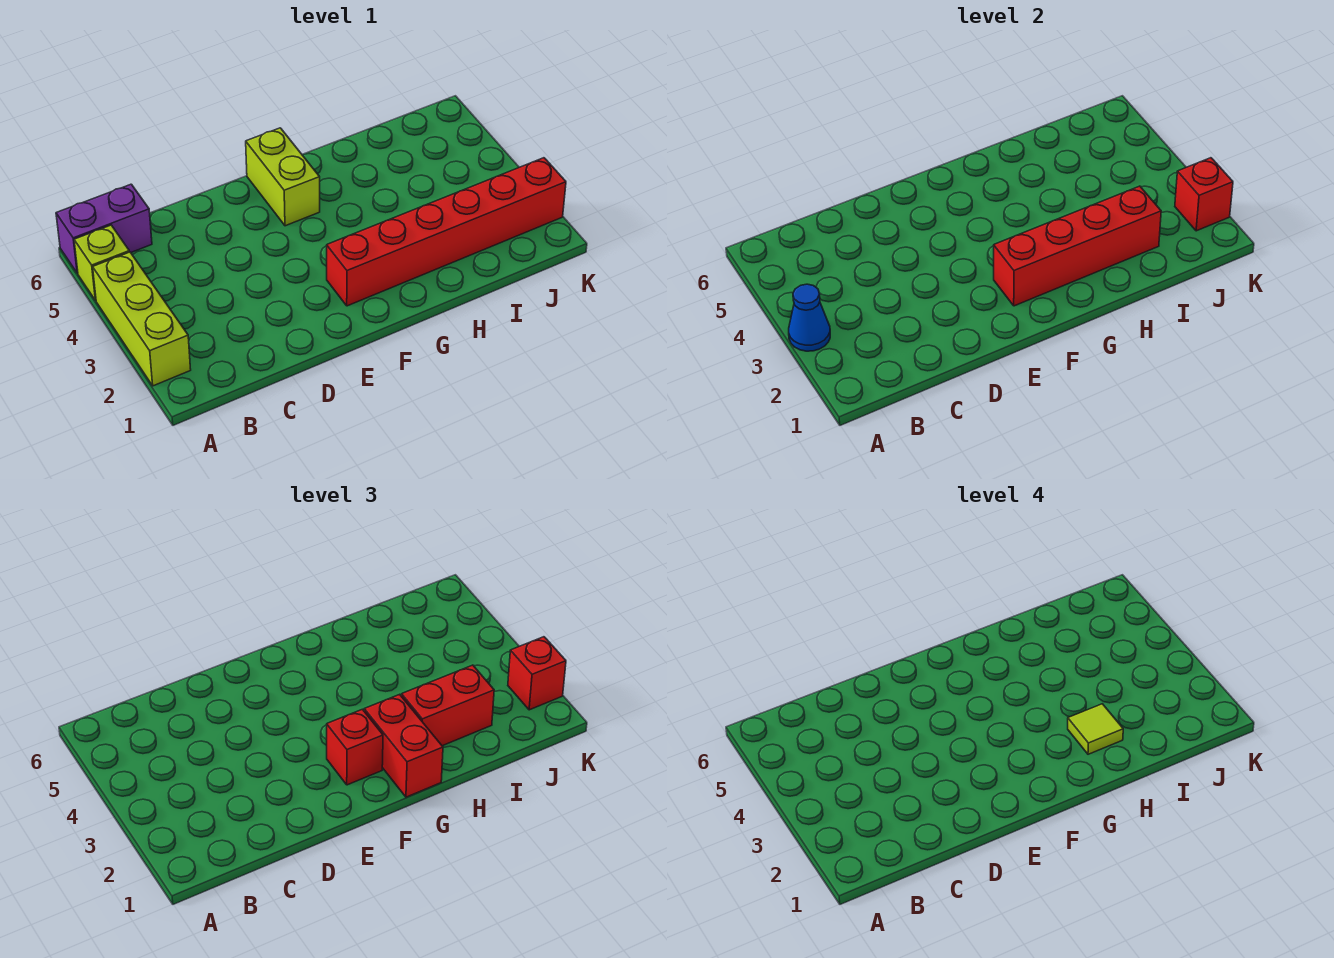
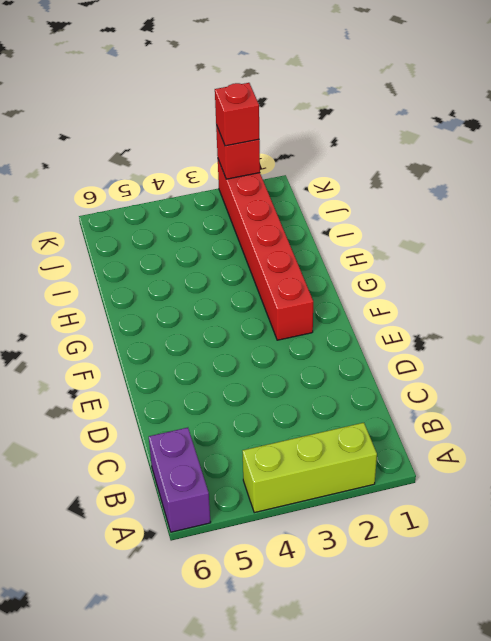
none -> lime brick A5 level 1
none -> lime brick F5:F6 level 1
none -> blue cone A3 level 2

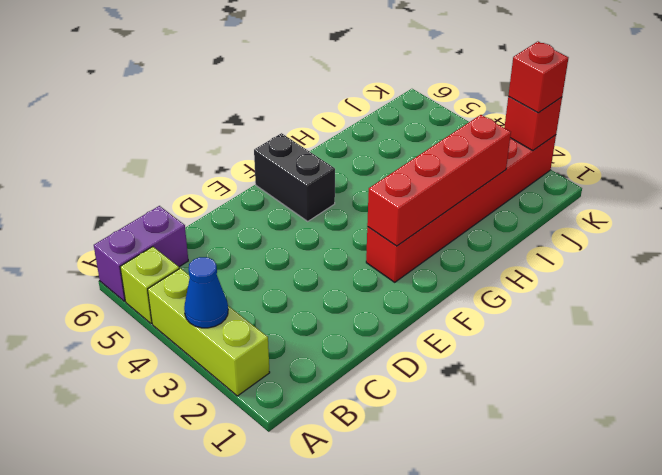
black brick F5:F6 level 1 -> lime brick F5:F6 level 1
none -> red brick F2 level 3
none -> red brick G1:G2 level 3
none -> red brick H2:I2 level 3

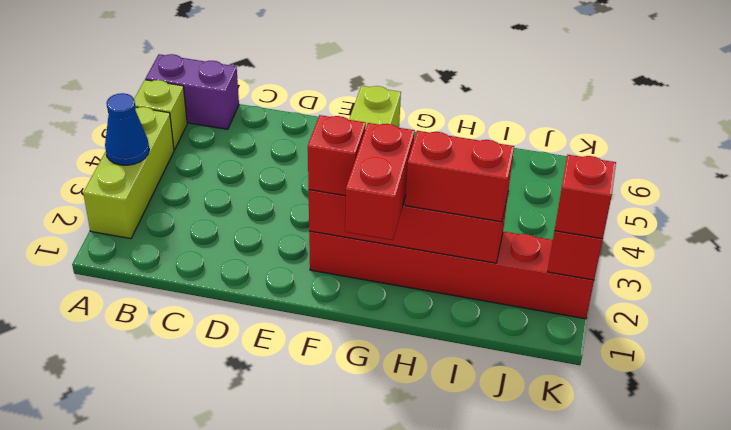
none -> lime tile H2 level 4

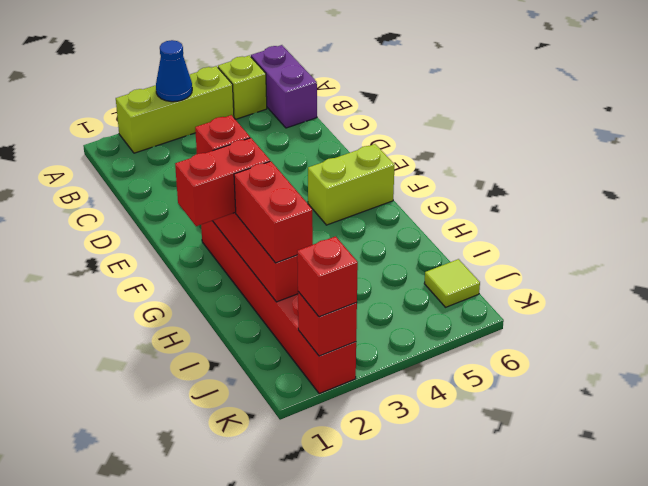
lime tile J6 level 1 -> lime tile H2 level 4

